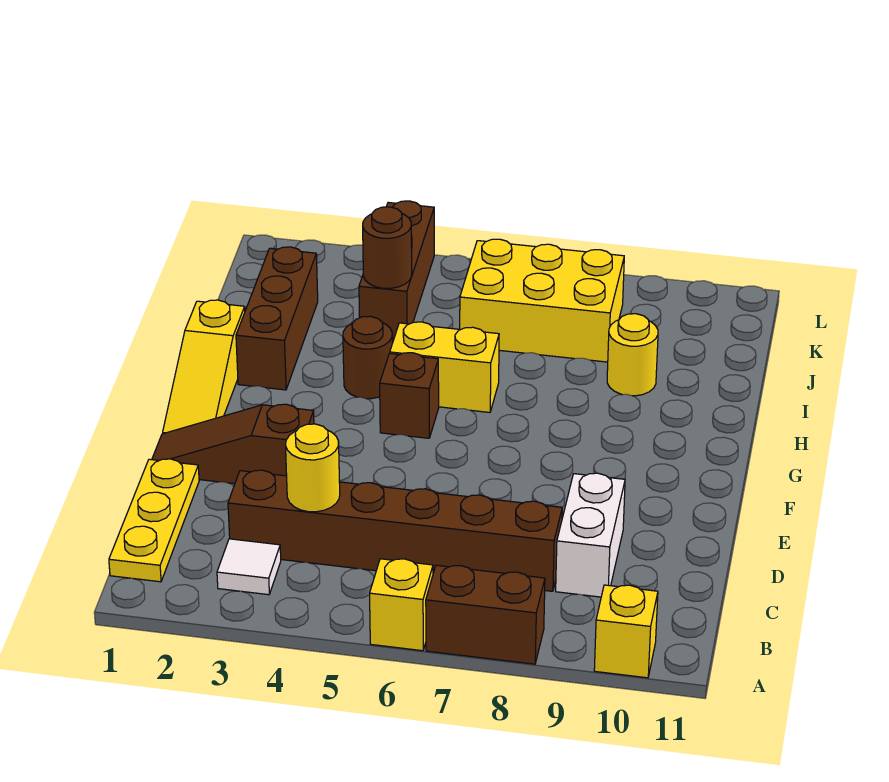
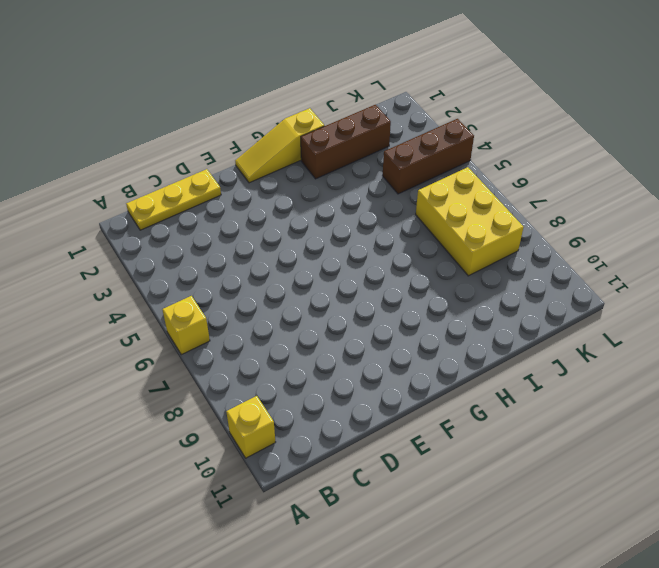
none -> brown brick A7:A8 level 1
none -> white tile B3 level 1
none -> brown brick C3:C8 level 1

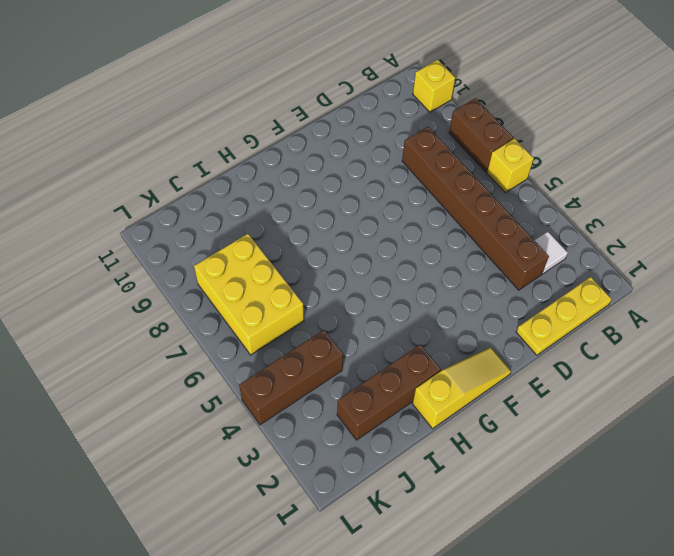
none -> white brick C9:D9 level 1
none -> brown slope E1:E3 level 1 top 3
none -> brown brick G5 level 1

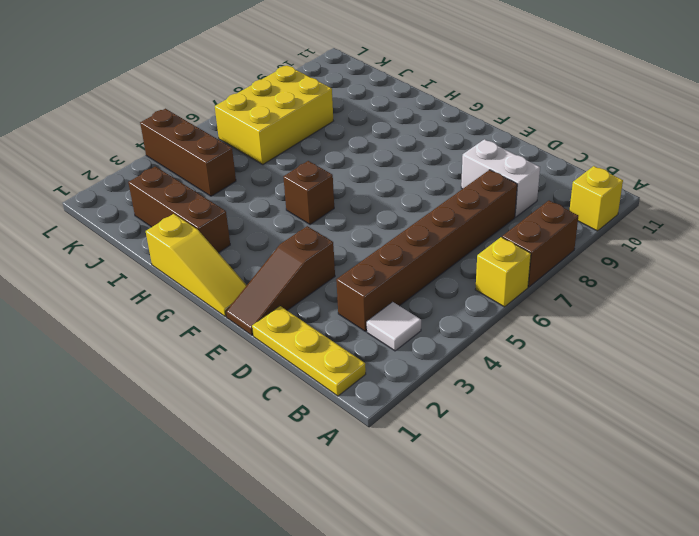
none -> brown round brick H4 level 1
none -> yellow brick H5:H6 level 1
none -> yellow round brick I9 level 1

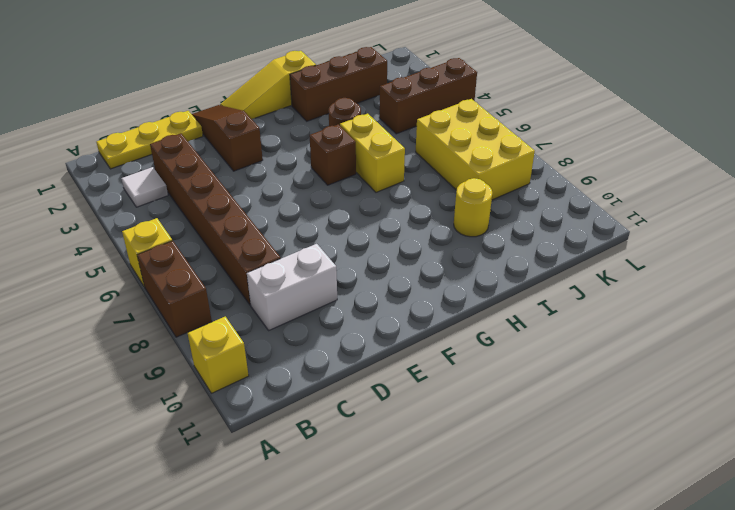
none -> yellow round brick C4 level 2
none -> brown round brick J4 level 2

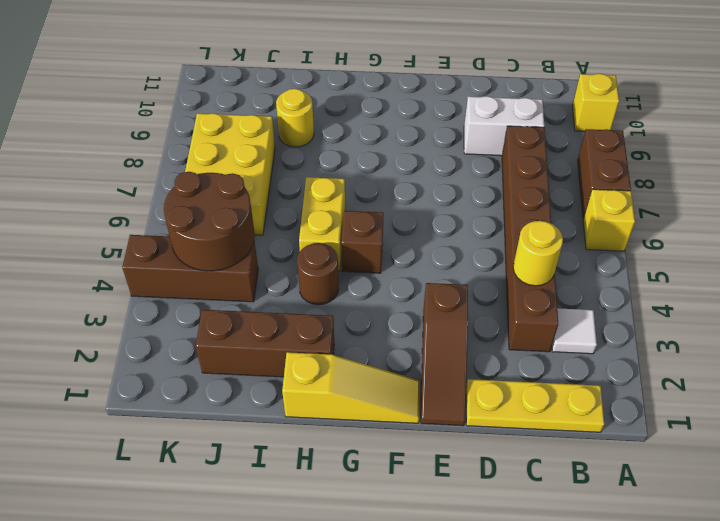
brown round brick J4:K5 level 2 -> brown round brick J4 level 2

